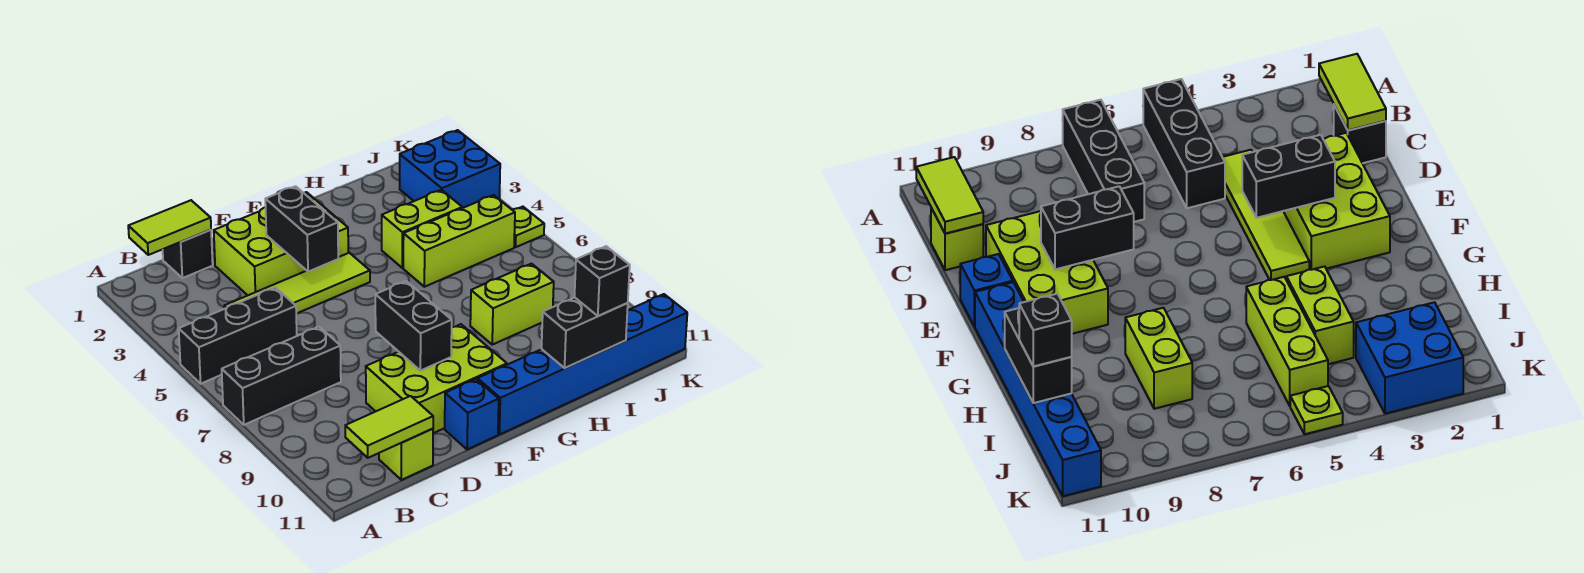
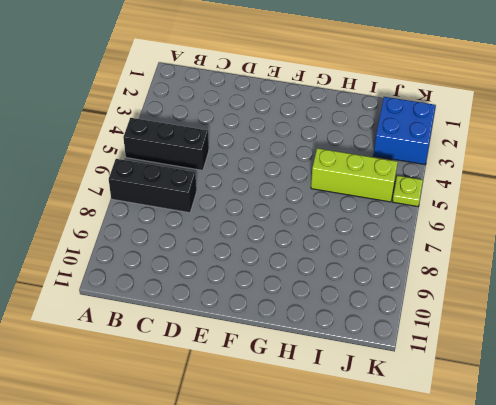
none -> black brick C1 level 1
none -> lime tile C4:F4 level 1
none -> lime brick C11 level 1

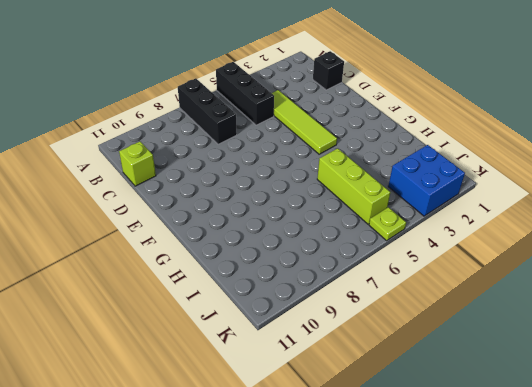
none -> lime brick D2:F3 level 1
none -> lime brick D9:F10 level 1
none -> blue brick E11 level 1

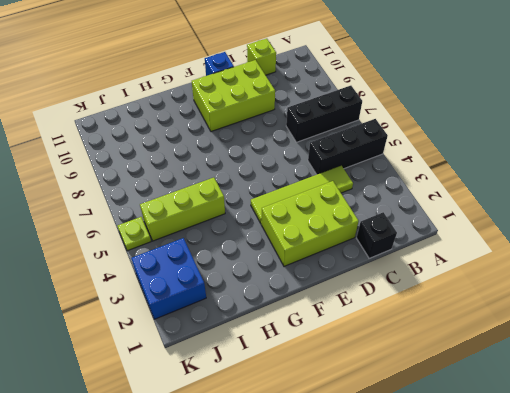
none -> blue brick F11:K11 level 1
none -> lime brick H4:I4 level 1
none -> lime brick H8:I8 level 1

